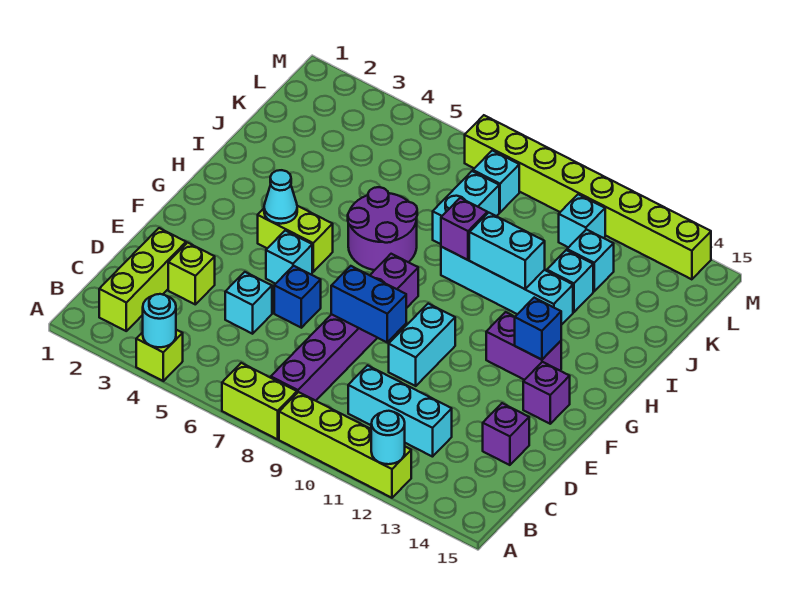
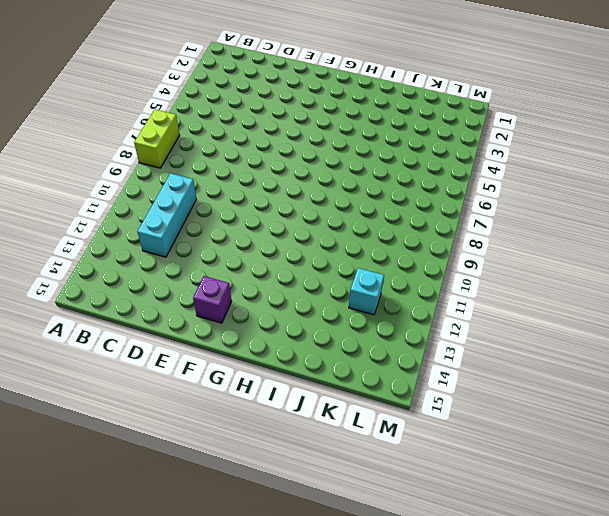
none -> lime brick A4 level 1
none -> lime brick A9:A12 level 1
none -> lime brick B2:D2 level 1
none -> purple brick B8:G8 level 1

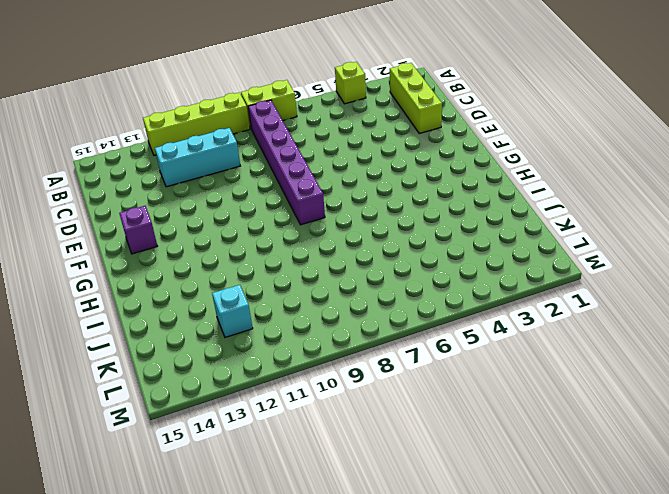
none -> lime brick D3 level 1
none -> cyan brick D5 level 1
none -> purple brick D14 level 1
none -> blue brick E6 level 1

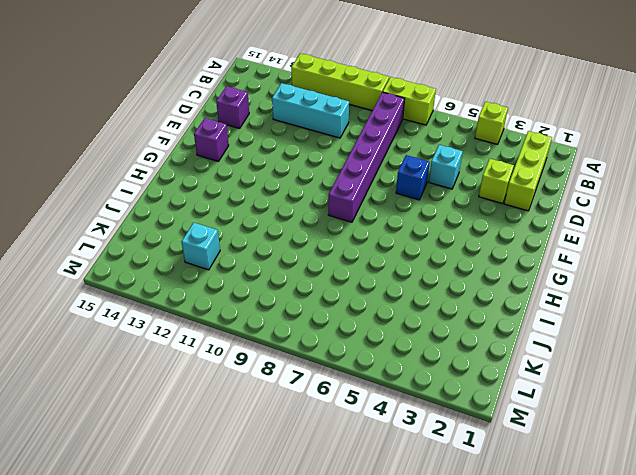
none -> cyan brick E10:F10 level 1
none -> cyan brick F5 level 1
none -> lime brick G4:G5 level 1
none -> purple brick G12:G13 level 1

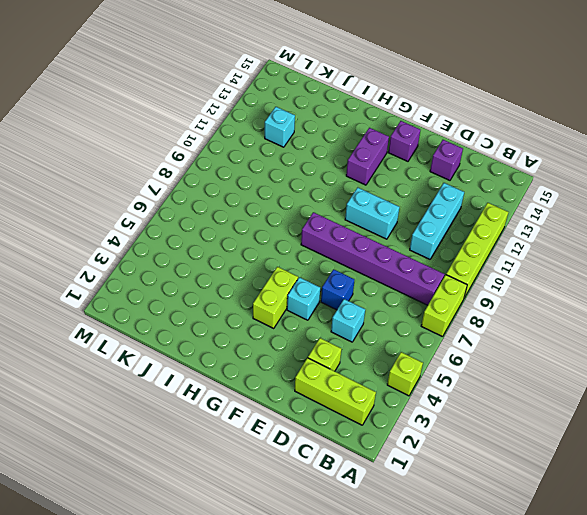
none -> purple round brick H6:I7 level 1
none -> cyan brick I9:I12 level 1
none -> cyan brick J8:K8 level 1
none -> cyan brick J12 level 1

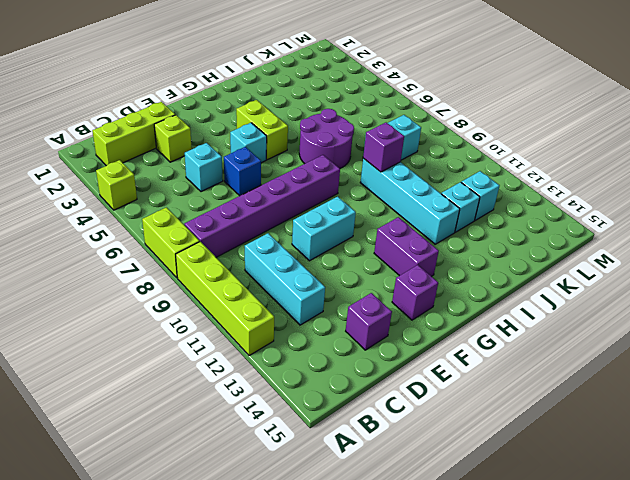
none -> cyan brick L8 level 1
none -> cyan brick L11 level 1
none -> lime brick M7:M14 level 1
none -> cyan round brick A4 level 2

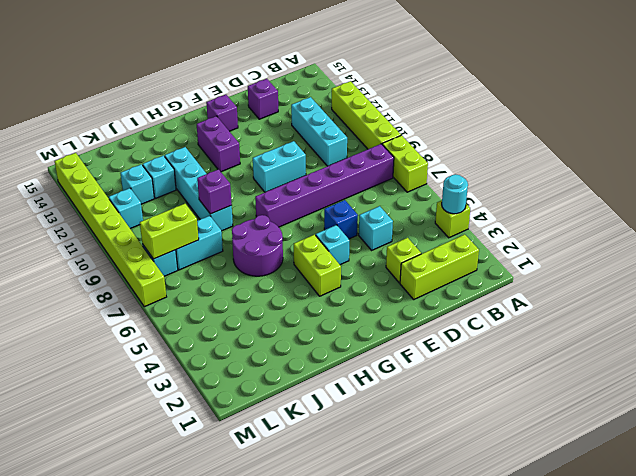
lime brick K8:L8 level 2 -> none
none -> cyan round brick A12 level 2
none -> blue brick E8:E9 level 2
none -> cyan cone G4 level 2
none -> blue brick G13 level 2

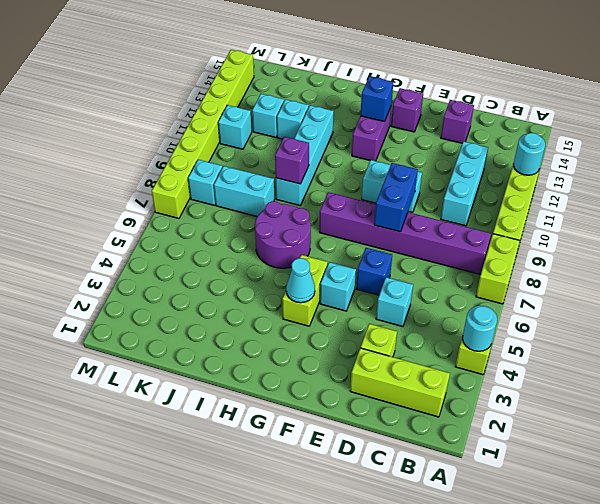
none -> cyan brick I10:I11 level 2

